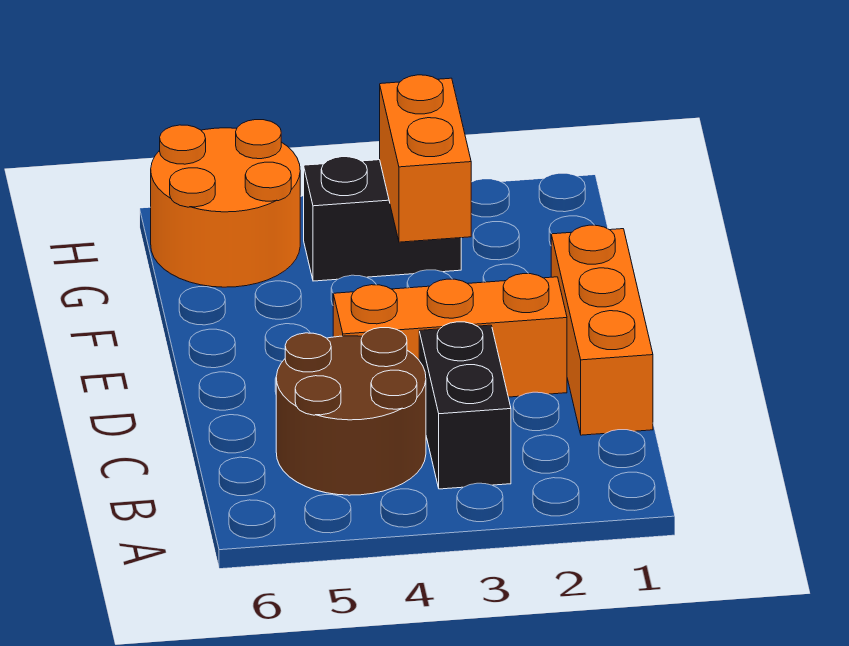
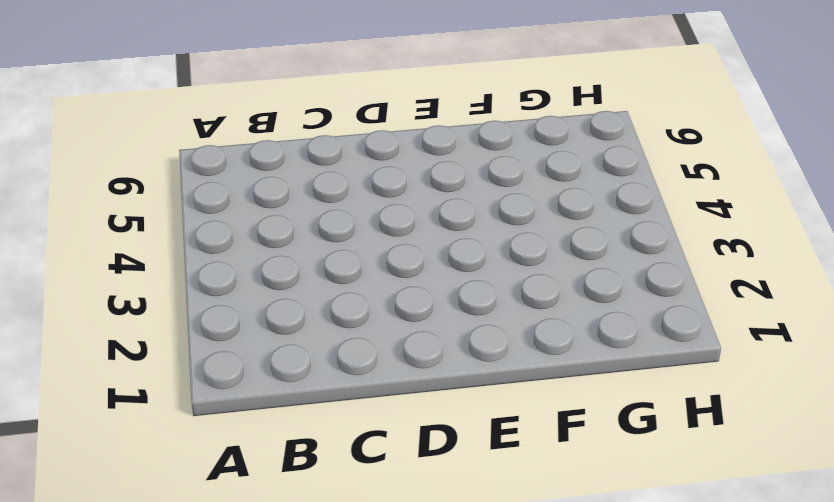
none -> black brick B3:C3 level 1
none -> brown round brick B4:C5 level 1

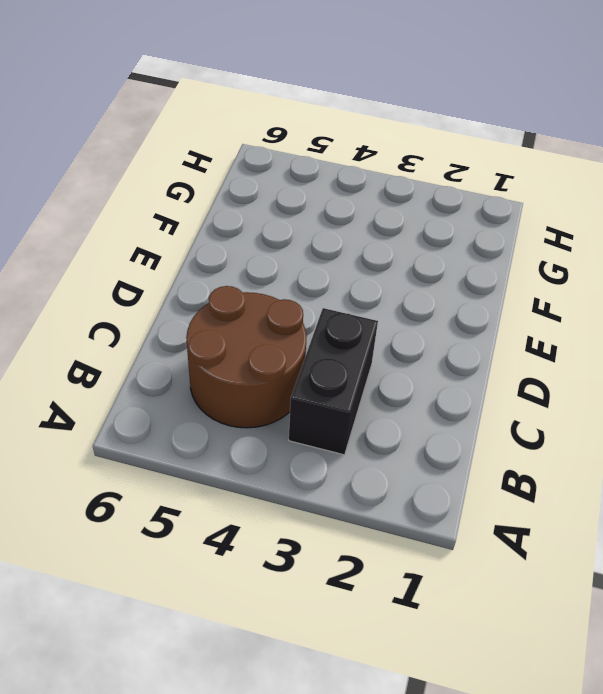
none -> orange brick C1:E1 level 1
none -> orange brick D2:D4 level 1

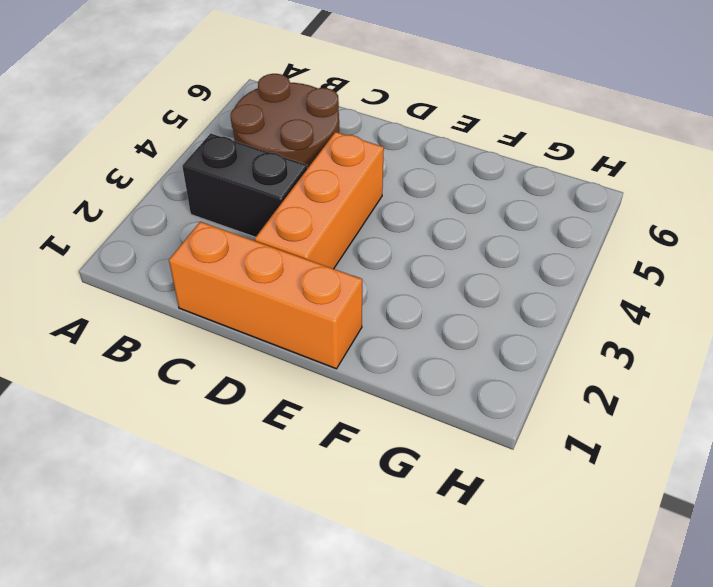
none -> black brick G3:G4 level 1
none -> orange round brick G5:H6 level 1

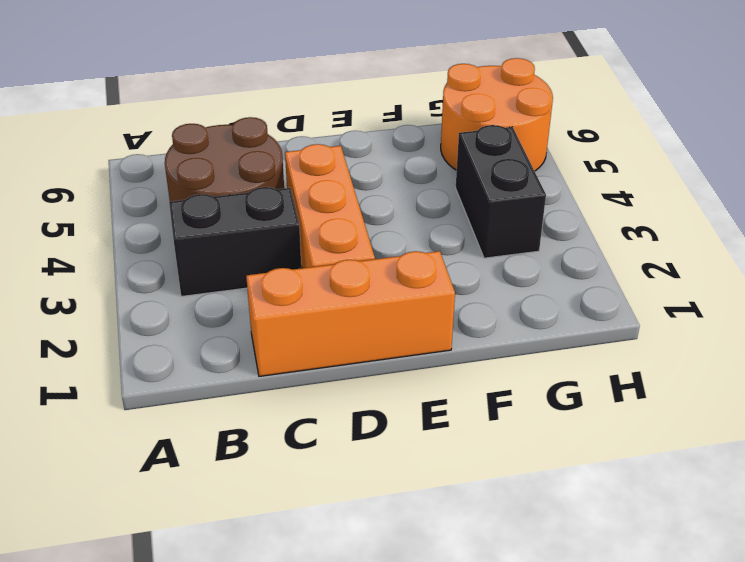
none -> orange brick F3:G3 level 2

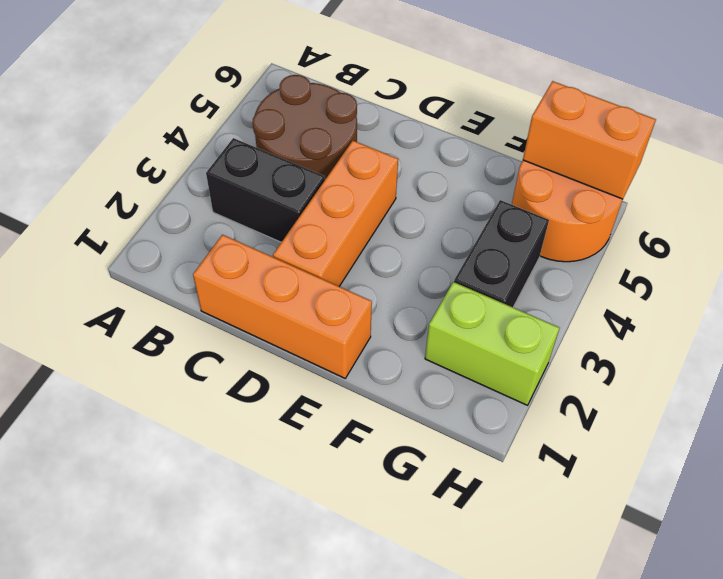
lime brick G2:H2 level 1 -> none
orange brick G6:H6 level 2 -> orange brick F3:G3 level 2

